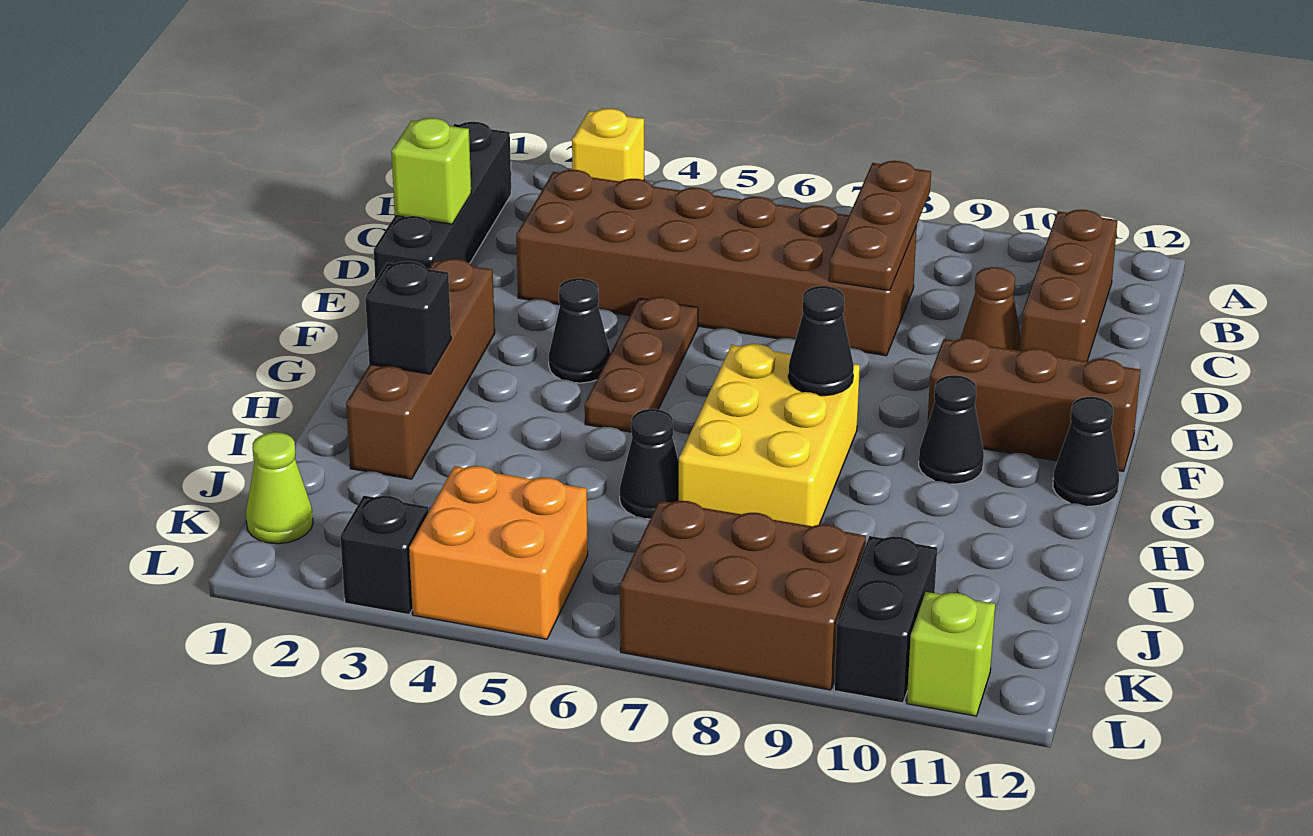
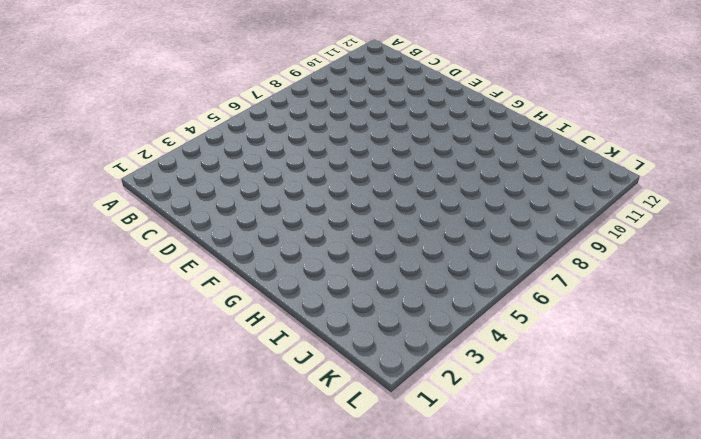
none -> yellow brick A3 level 1
none -> black brick B1:E1 level 1
none -> brown brick B11:D11 level 1

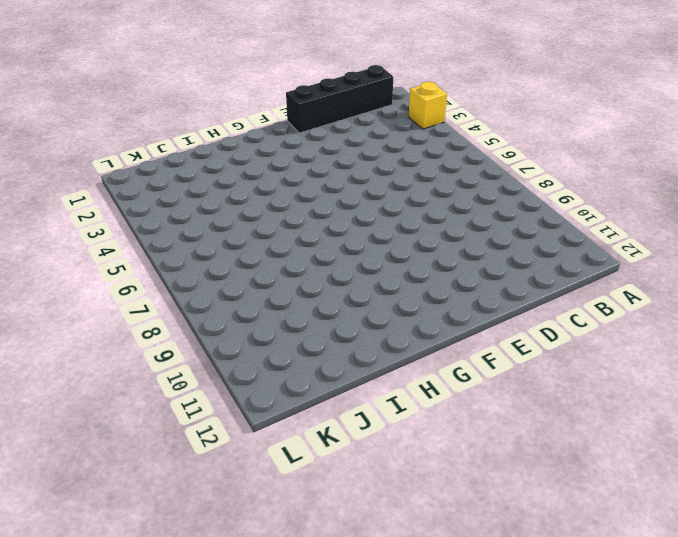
none -> brown brick B11:D11 level 1
none -> brown brick C3:D8 level 1
none -> brown cone D10 level 1

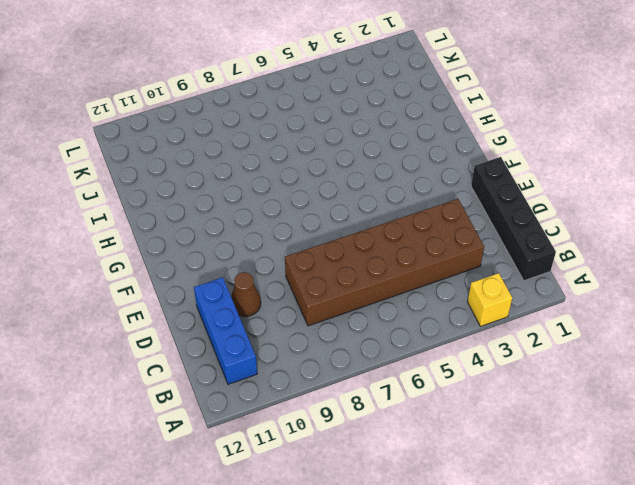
blue brick B11:D11 level 1 -> brown brick B11:D11 level 1
none -> brown plate E5:G5 level 1
none -> brown brick F2:I2 level 1
none -> black cone F4 level 1

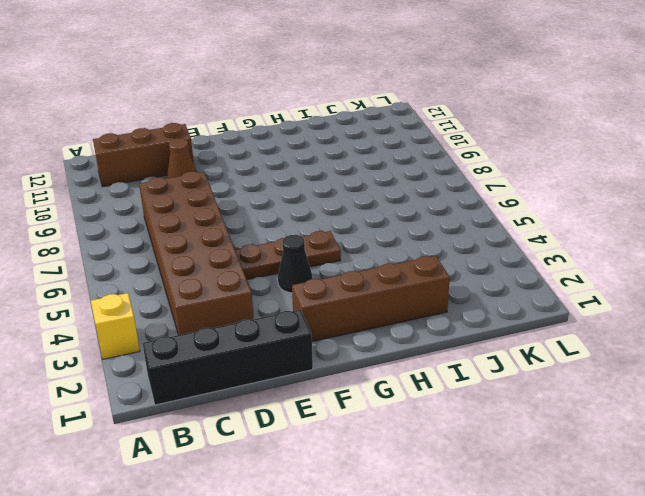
none -> brown brick F10:F12 level 1
none -> yellow brick G7:I8 level 1
none -> black cone G10 level 1

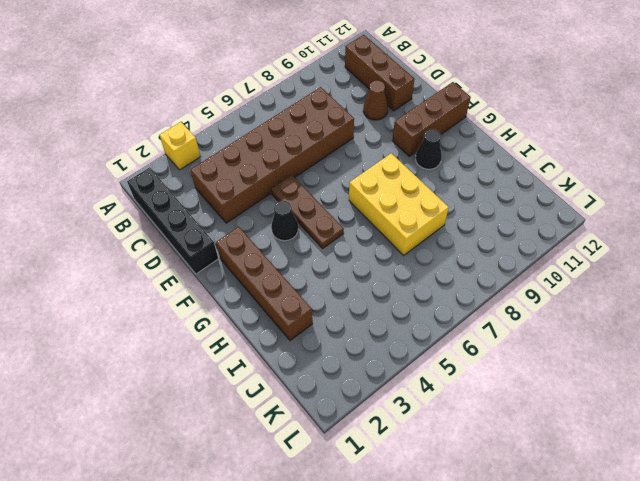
none -> black cone G12 level 1
none -> black cone I6 level 1
none -> lime cone K1 level 1

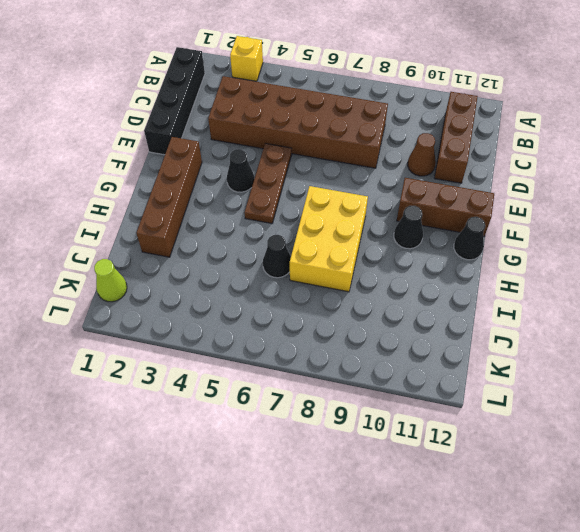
none -> orange brick K4:L5 level 1
none -> brown brick K7:L9 level 1
none -> black brick K10:L10 level 1

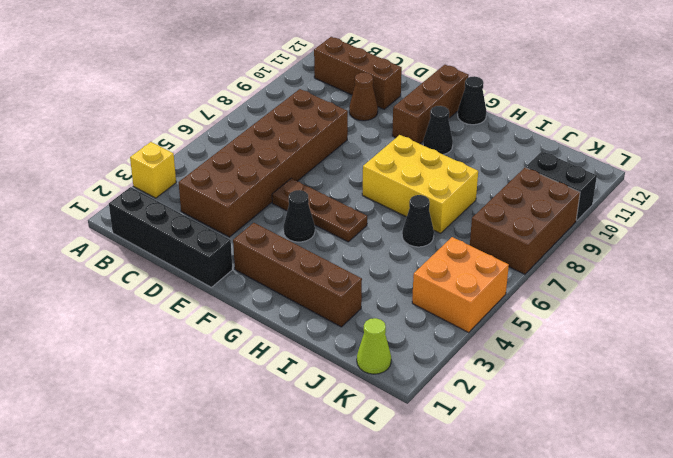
none -> black brick L3 level 1
none -> lime brick L11 level 1
none -> brown plate B8:D8 level 2

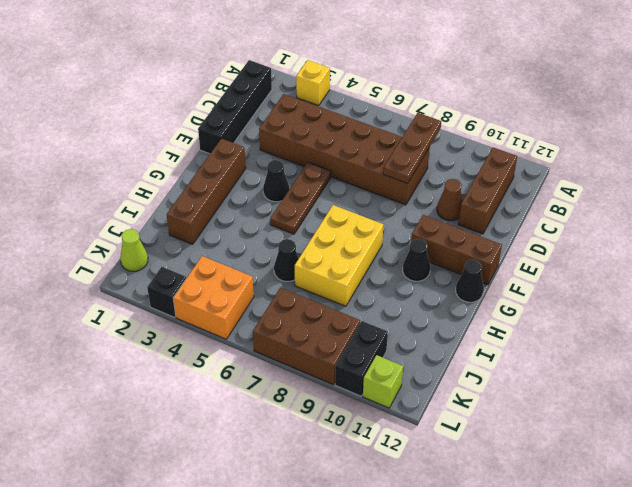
none -> lime brick D1 level 2
none -> black cone G8 level 2
none -> black brick H2 level 2

